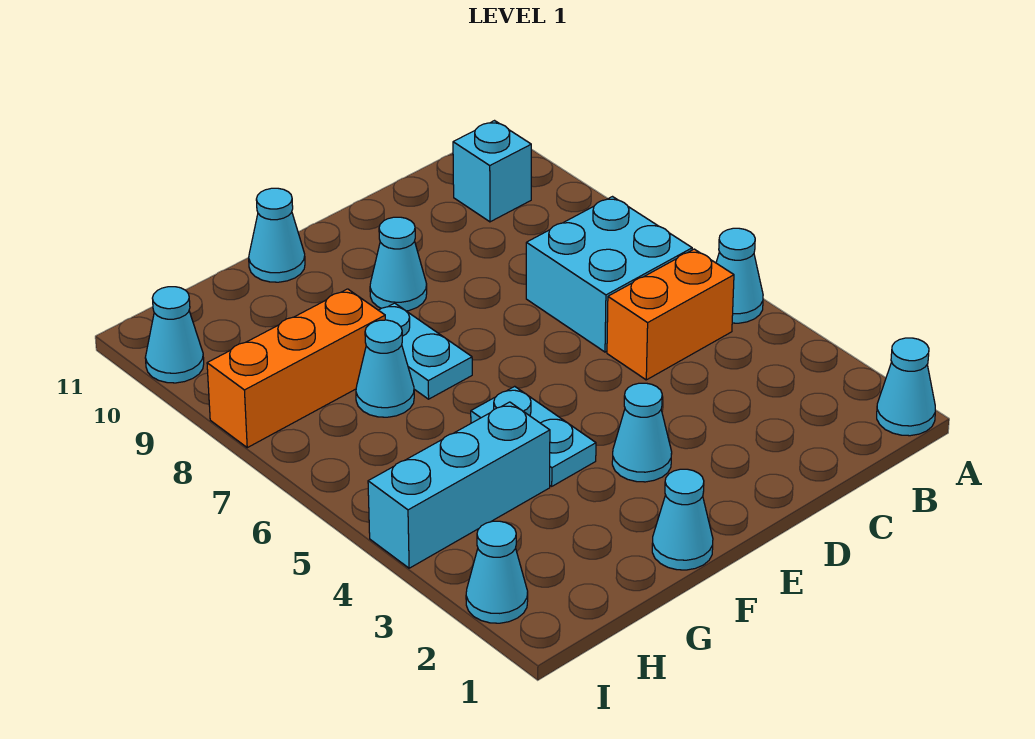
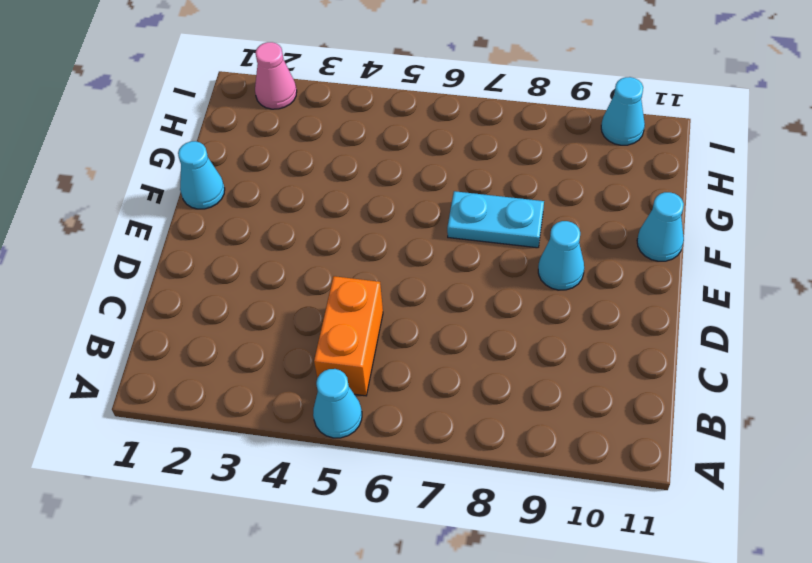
pink cone I2 level 1 -> cyan cone I2 level 1
none -> cyan cone A1 level 1
none -> cyan brick B6:C7 level 1
none -> cyan brick B10 level 1

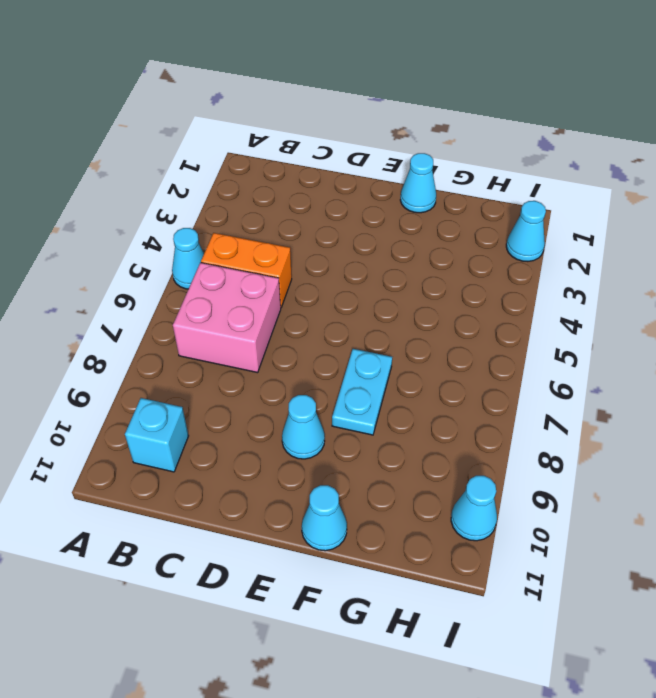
pink brick B6:C7 level 1 -> cyan brick B6:C7 level 1
none -> cyan cone A1 level 1
none -> cyan cone E3 level 1
none -> cyan plate F4:F5 level 1

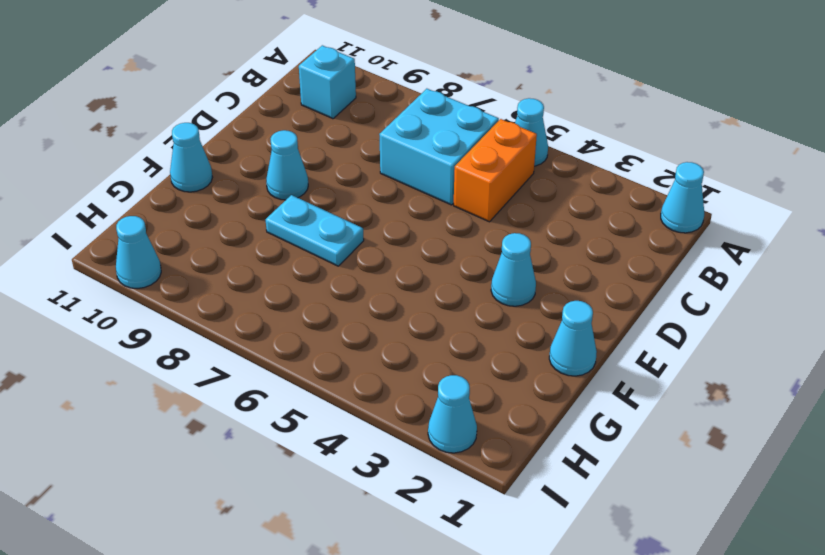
none -> cyan plate F4:F5 level 1
none -> cyan brick G4:I4 level 1
none -> cyan cone G7 level 1

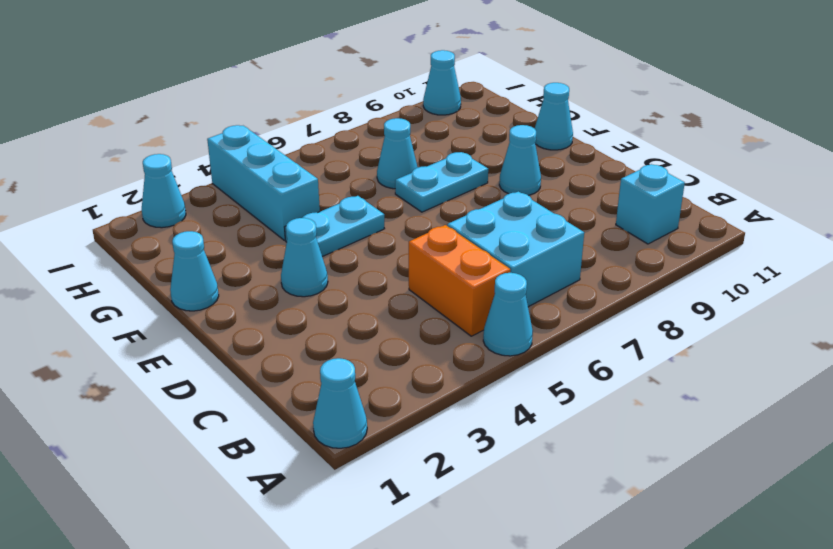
none -> orange brick G8:I8 level 1

